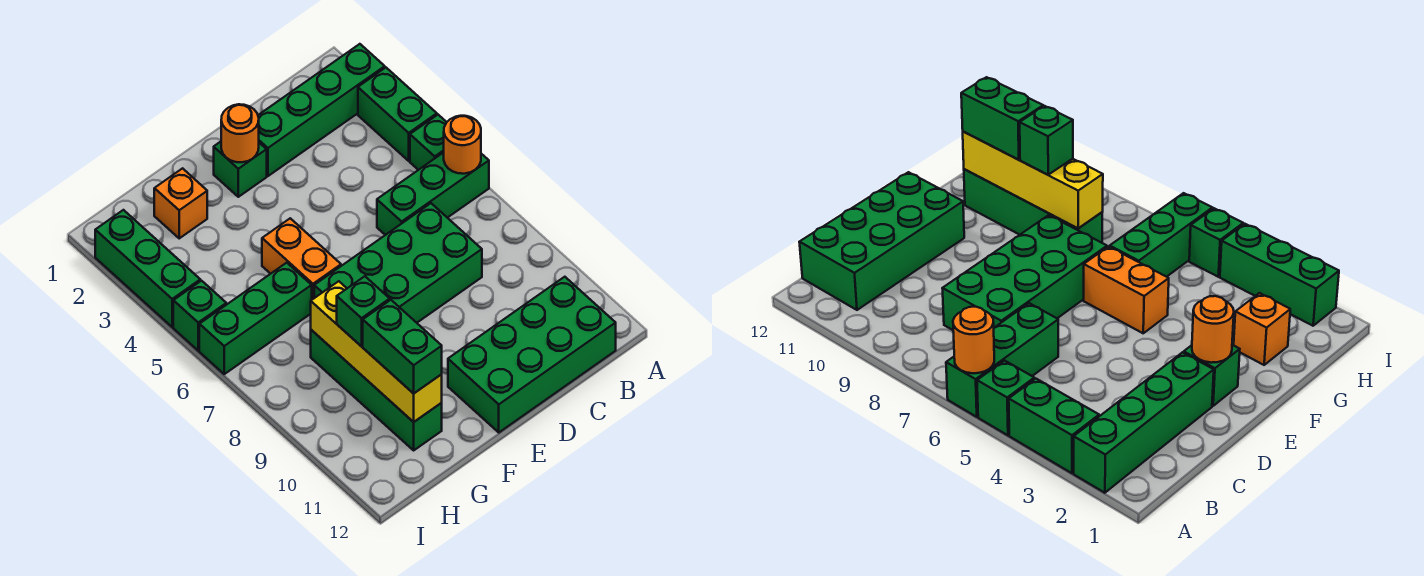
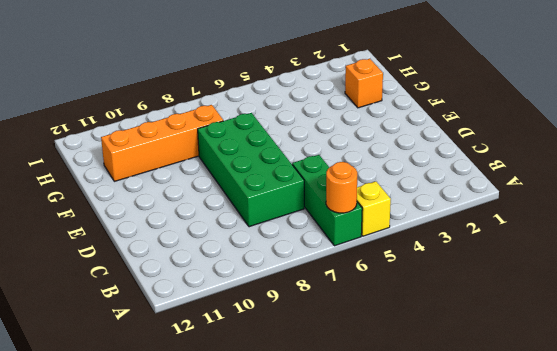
yellow brick A5 level 1 -> green brick A5 level 1
orange brick G8:G11 level 1 -> green brick G8:G11 level 1
none -> green brick A2:D2 level 1
none -> green brick A3:A4 level 1
none -> green brick B11:E12 level 1

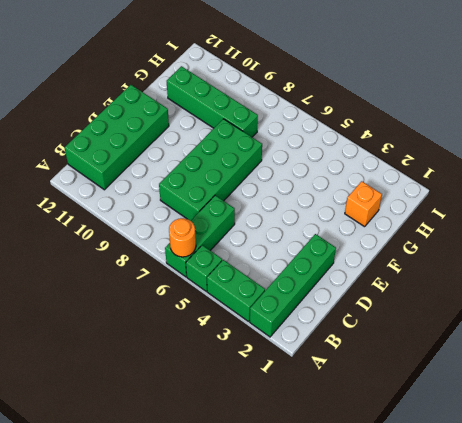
none -> green brick E2 level 1
none -> orange brick F5:F6 level 1
none -> green brick G6:I6 level 1

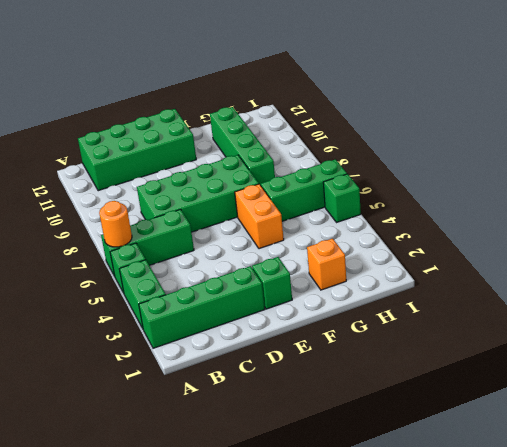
none -> green brick I2:I4 level 1
none -> orange round brick E2 level 2
none -> yellow brick G8:G11 level 2

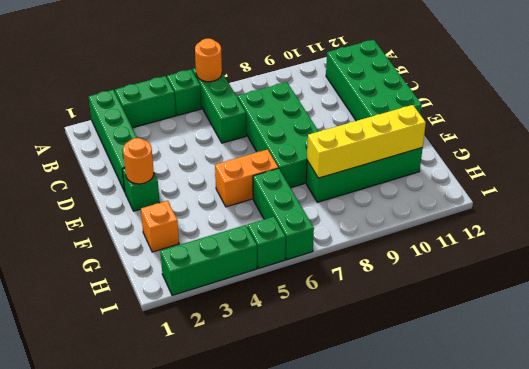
none -> green brick G9 level 3
none -> green brick G10:G11 level 3

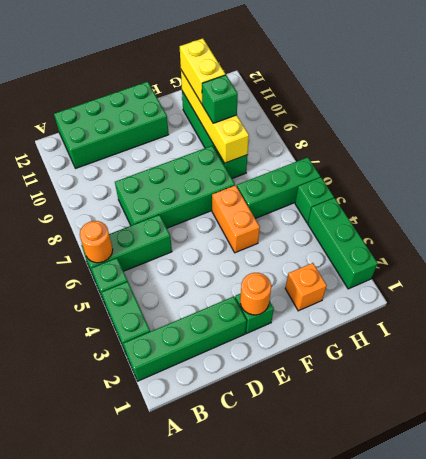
yellow brick G10:G11 level 3 -> green brick G10:G11 level 3

